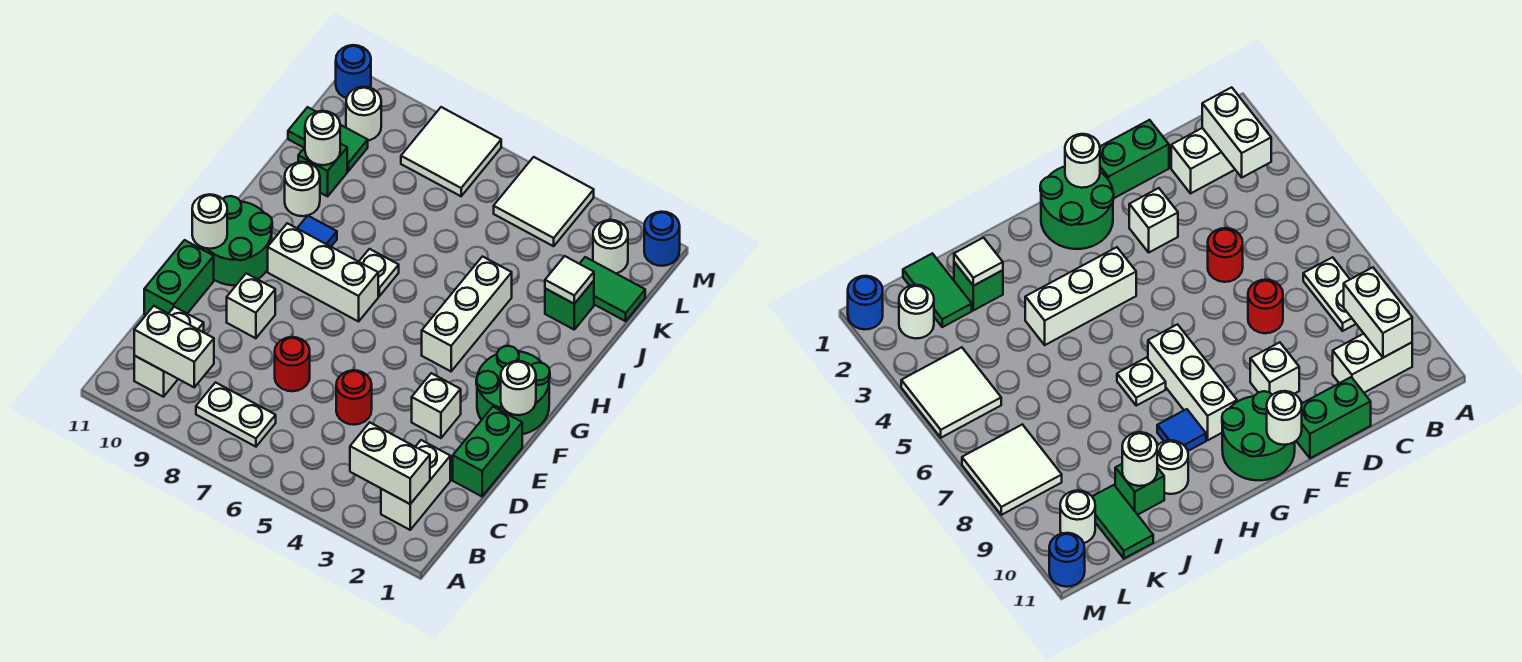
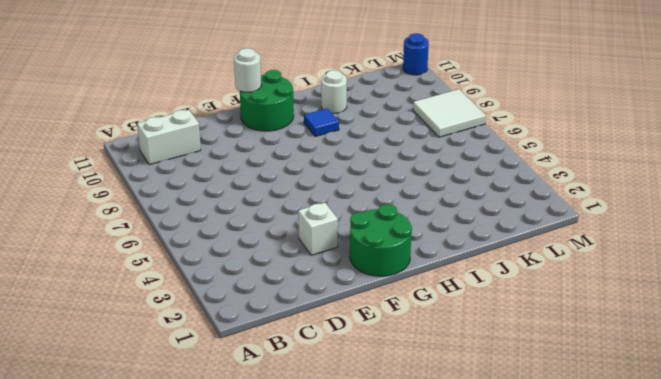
none -> white brick B2:C2 level 1
none -> white plate B7:B8 level 1
none -> green brick D1:E1 level 1
none -> red round brick D5 level 1

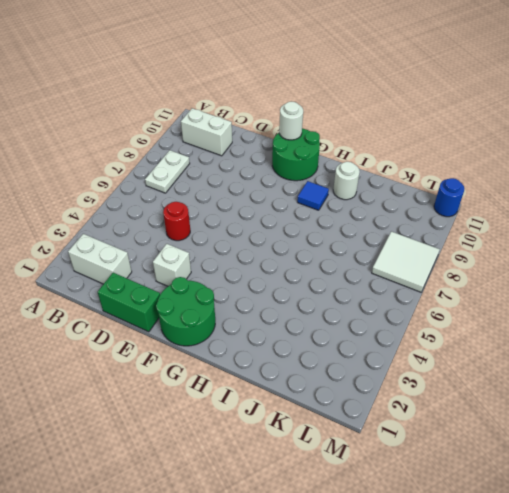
none -> red round brick D7 level 1
none -> green brick D11:E11 level 1
none -> white brick E9 level 1
none -> white brick G4:I4 level 1

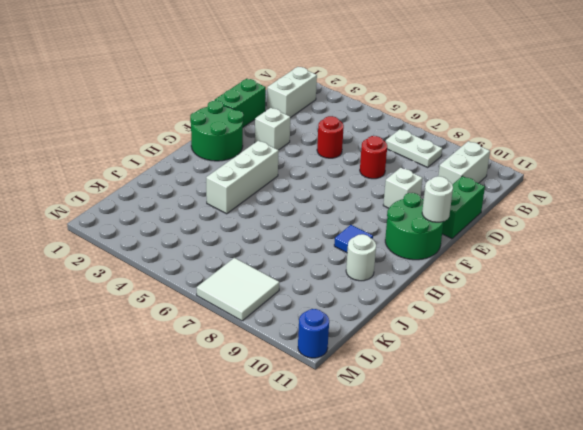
none -> white brick G7:G9 level 1
none -> white plate H7 level 1
none -> green brick J2 level 1
none -> green brick J10 level 1

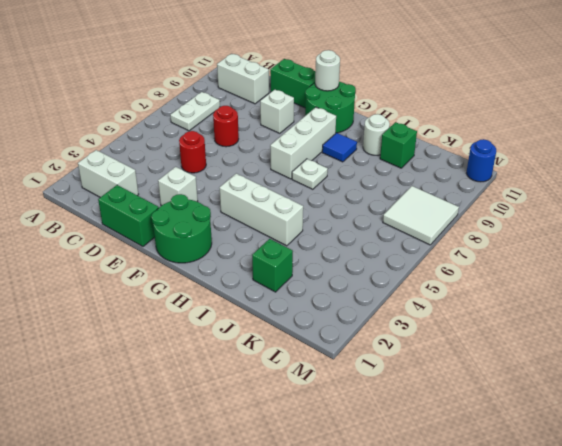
none -> green tile K1:K2 level 1
none -> green tile K10:K11 level 1
none -> white round brick L2 level 1
none -> white tile L4:M5 level 1

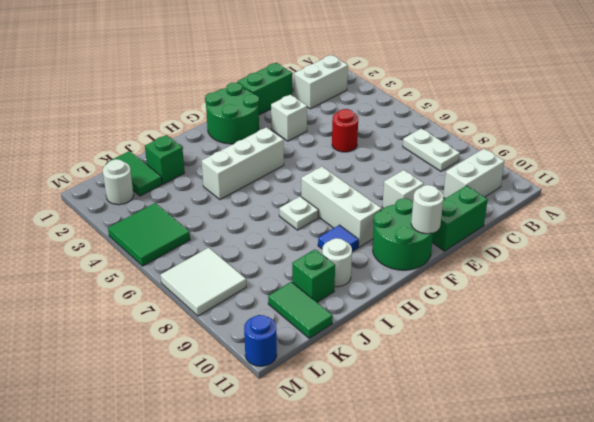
green tile L4:M5 level 1 -> white tile L4:M5 level 1
none -> red round brick D7 level 1
none -> white round brick L10 level 1
none -> blue round brick M1 level 1
none -> white brick B2:B3 level 2

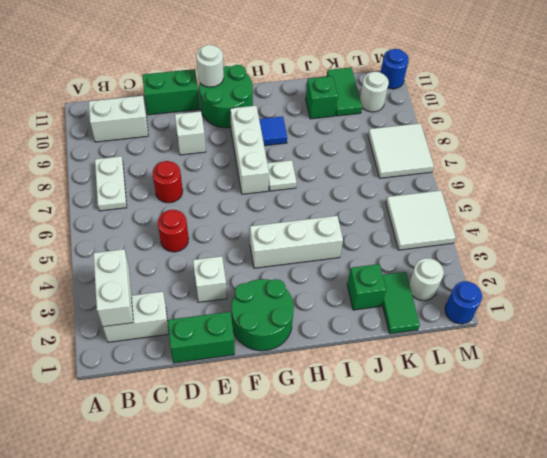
none -> white round brick I10 level 1
none -> white brick B9:B10 level 2
none -> white round brick F1 level 2
none -> white tile J2 level 2

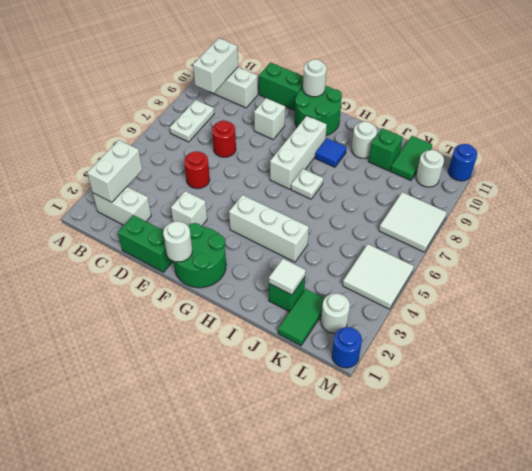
none -> white round brick J10 level 2

